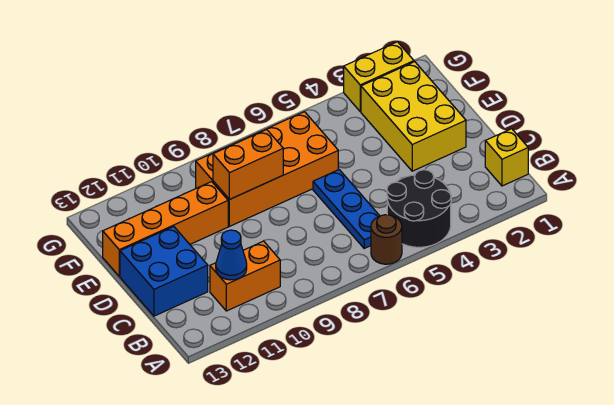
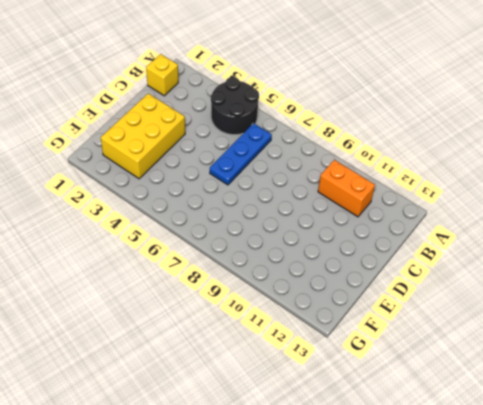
none -> brown round brick A6 level 1
none -> blue brick C12:D13 level 1
none -> orange brick E6:F9 level 1

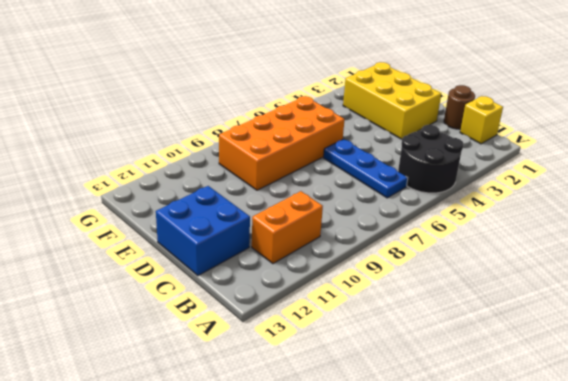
brown round brick C1 level 1 -> brown round brick A6 level 1
none -> orange brick E10:E13 level 1
none -> yellow brick G2:G3 level 1
none -> blue cone B11 level 2

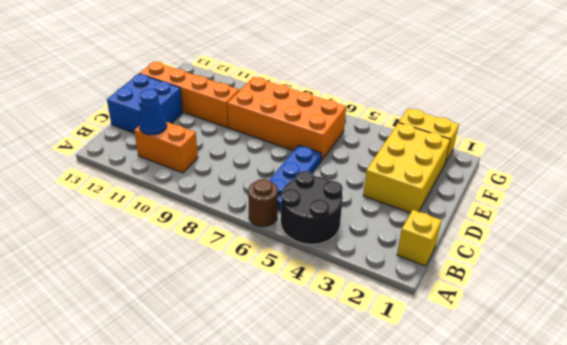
none -> orange brick E8:E9 level 2

